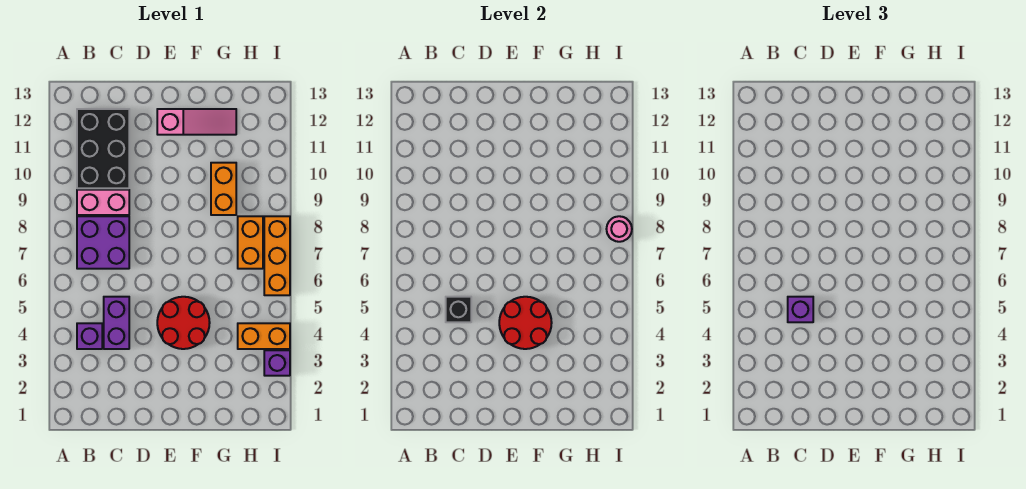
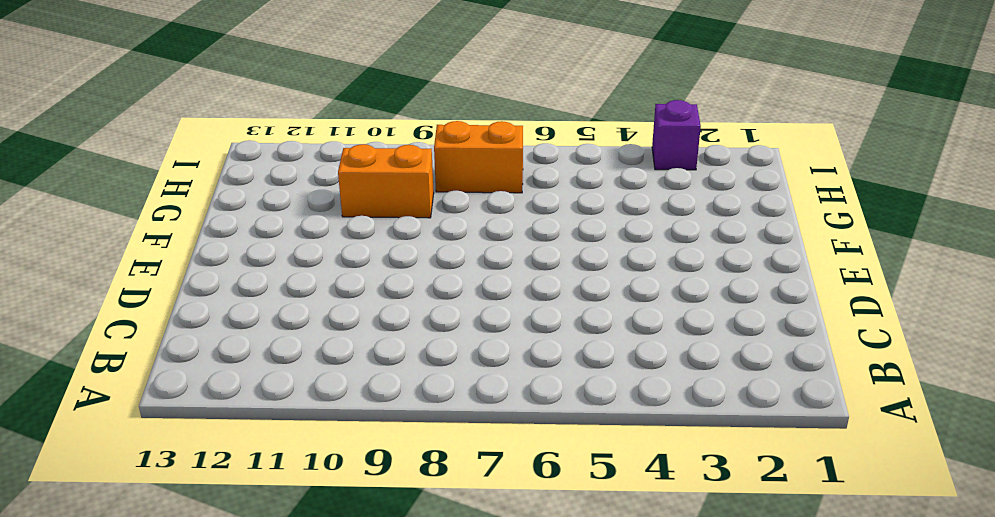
none -> purple brick B4 level 1
none -> purple brick B7:C8 level 1
none -> pink brick B9:C9 level 1

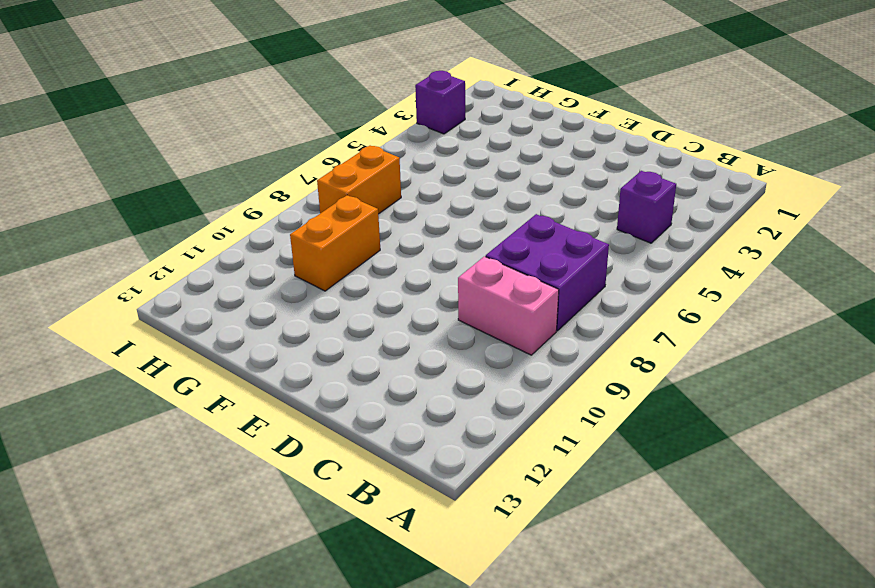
none -> black brick B10:C12 level 1
none -> purple brick C4:C5 level 1
none -> red round brick E4:F5 level 1

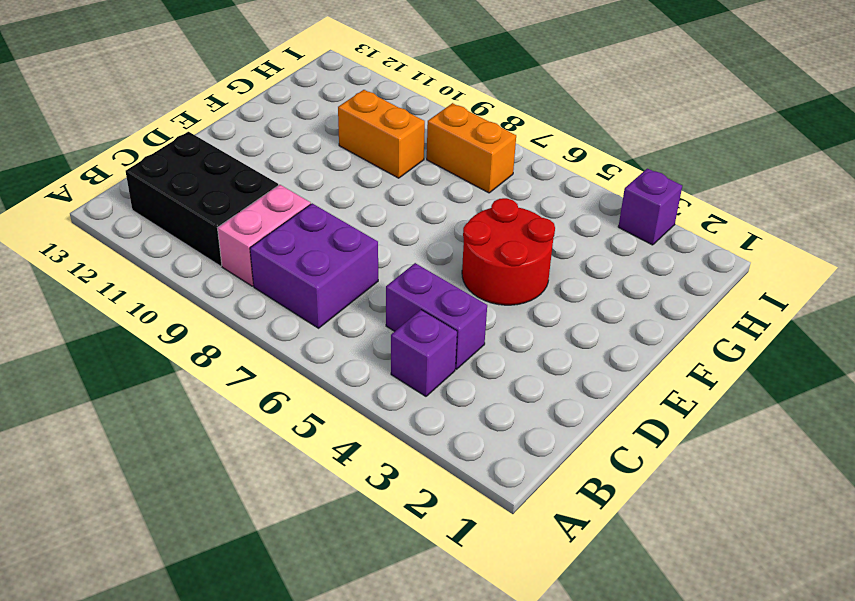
none -> pink slope E12:G12 level 1 top E
none -> orange brick H4:I4 level 1
none -> orange brick I6:I8 level 1

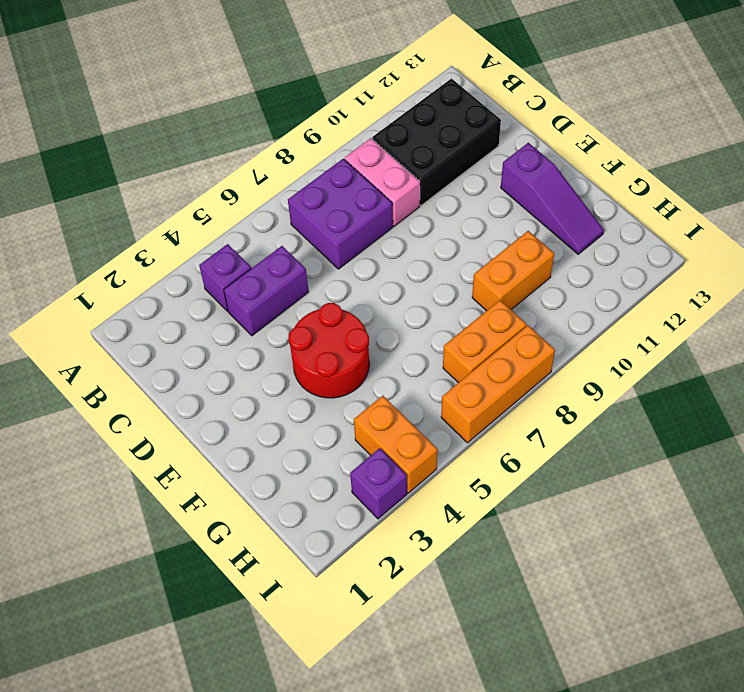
purple slope E12:G12 level 1 top E -> pink slope E12:G12 level 1 top E
none -> black brick C5 level 2
none -> red round brick E4:F5 level 2
none -> pink round brick I8 level 2

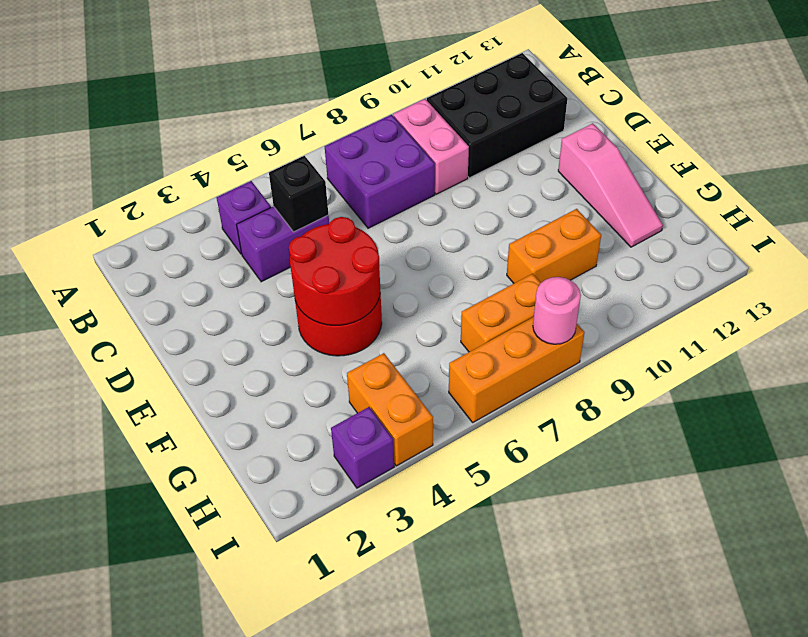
none -> purple brick C5 level 3

